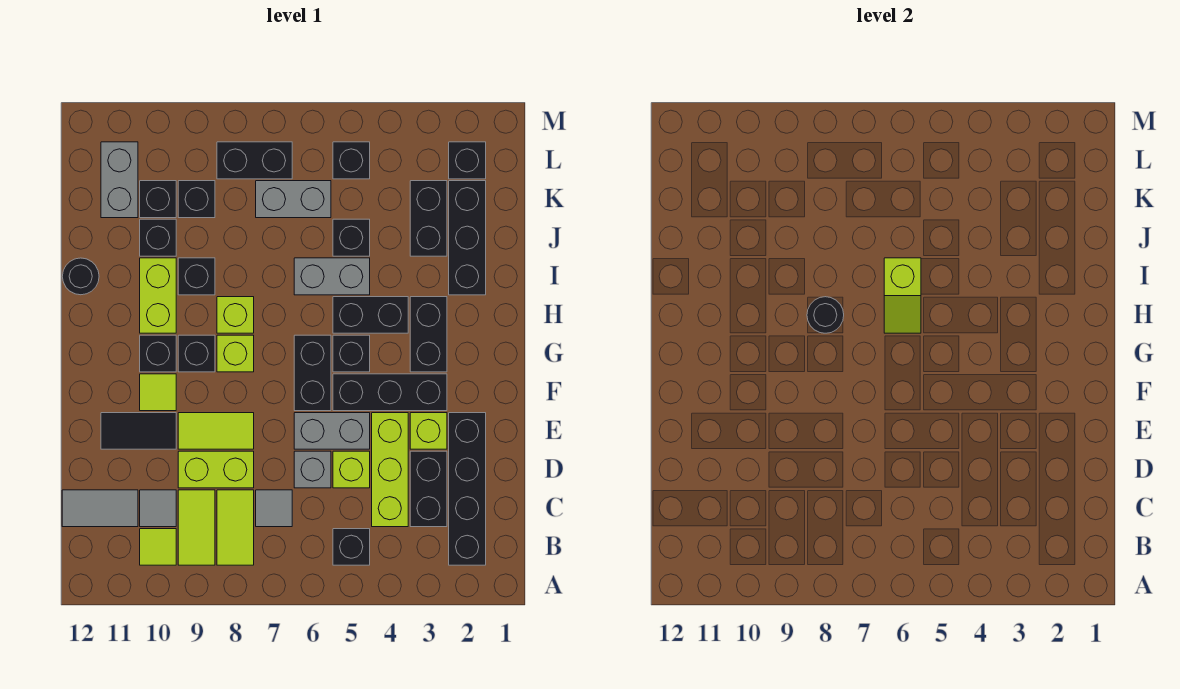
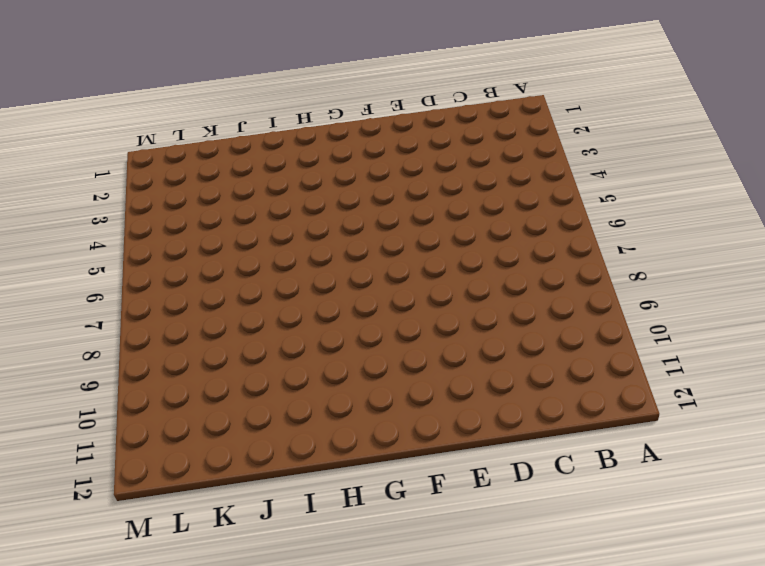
none -> black brick B2:E2 level 1
none -> black brick B5 level 1
none -> lime tile B8:C8 level 1
none -> lime tile B9:C9 level 1

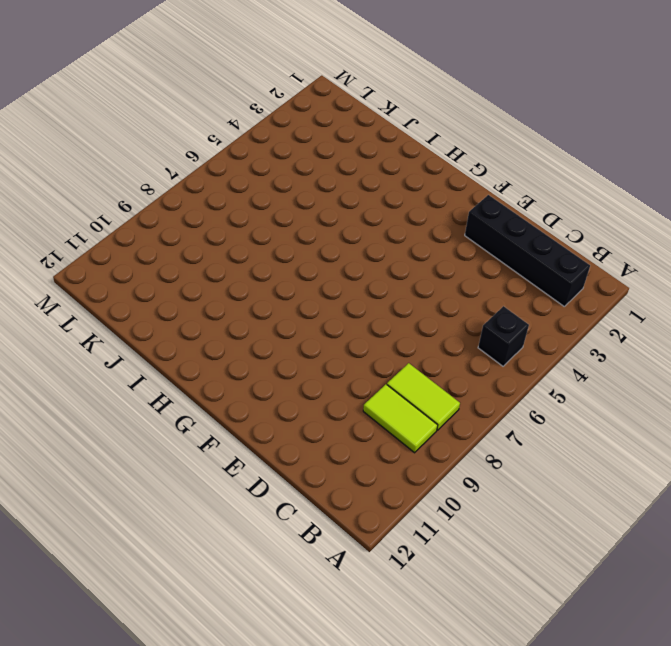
none -> lime tile B10 level 1
none -> black brick C3:D3 level 1
none -> lime brick C4:E4 level 1
none -> grey tile C7 level 1

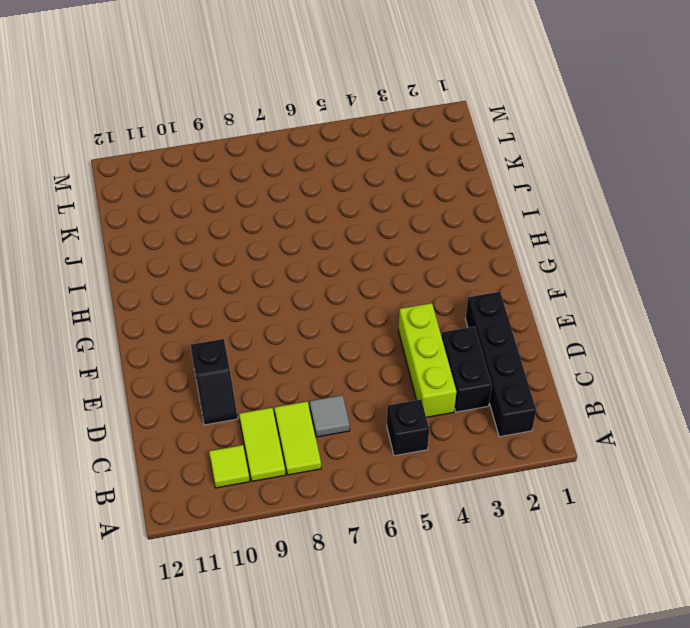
black slope D10:E10 level 1 top E -> black tile E10:E11 level 1
none -> grey tile C10 level 1
none -> grey tile C11:C12 level 1
none -> lime brick D5 level 1
none -> grey brick D6 level 1

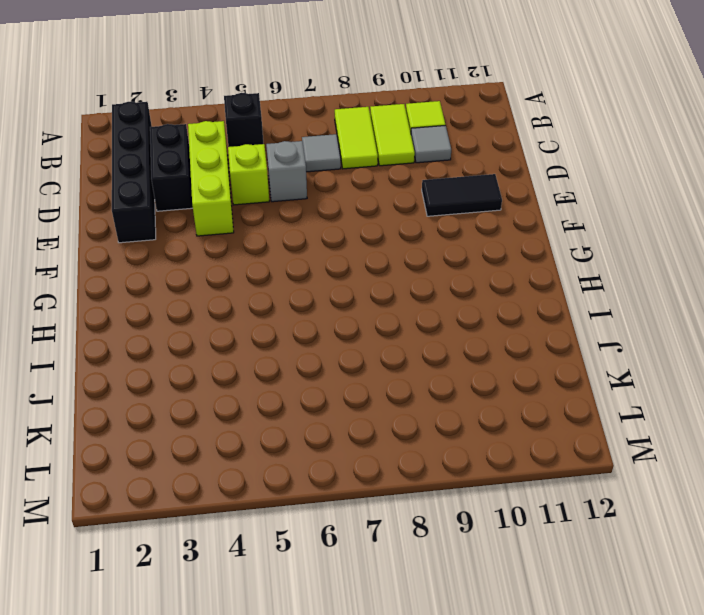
none -> grey tile C11:C12 level 1
none -> lime brick D8:D9 level 1
none -> lime brick E3 level 1
none -> grey brick E5:E6 level 1

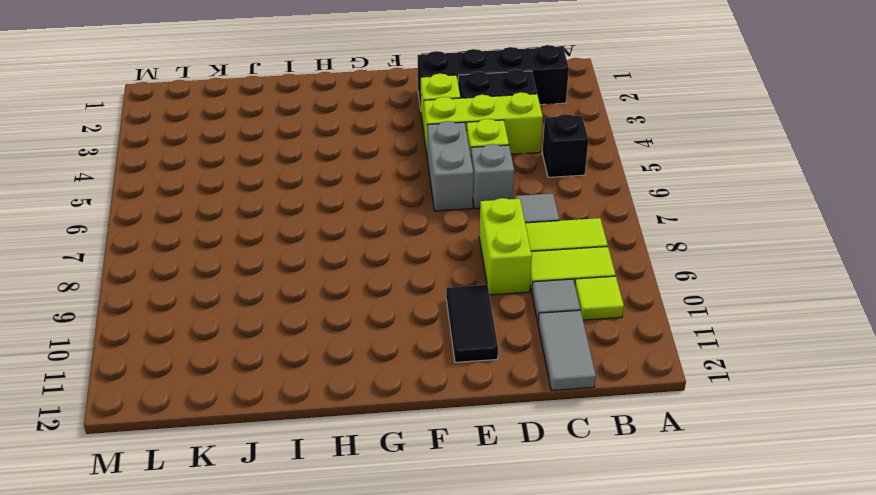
none -> lime tile E8:E9 level 1
none -> black brick F3:F5 level 1
none -> black brick F6:G6 level 1
none -> lime tile F10 level 1

